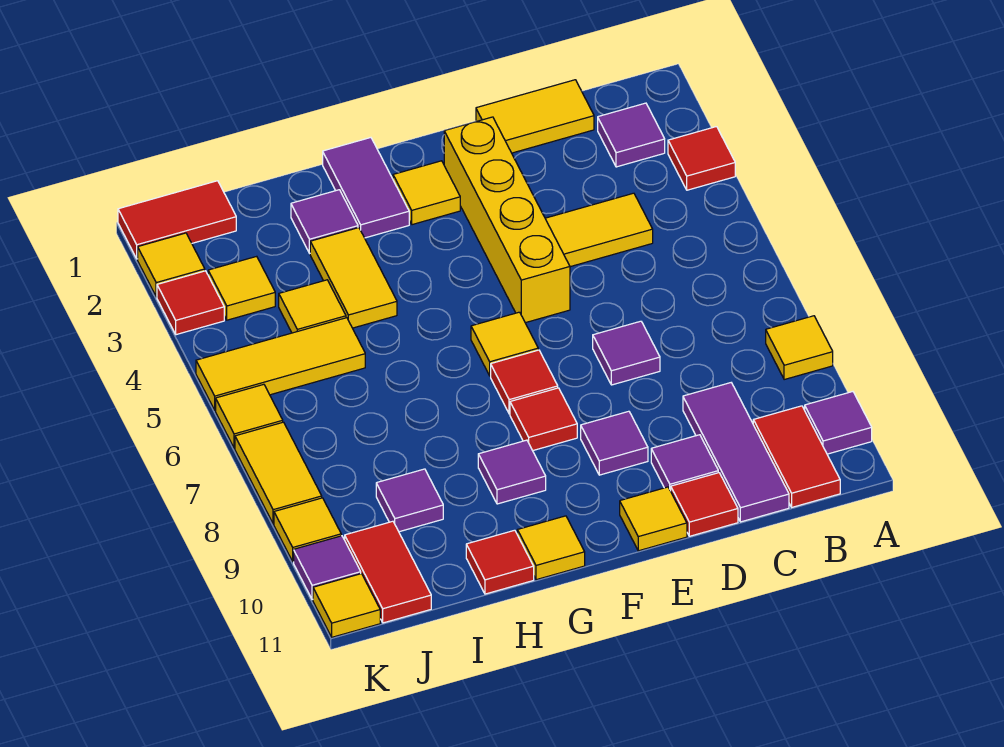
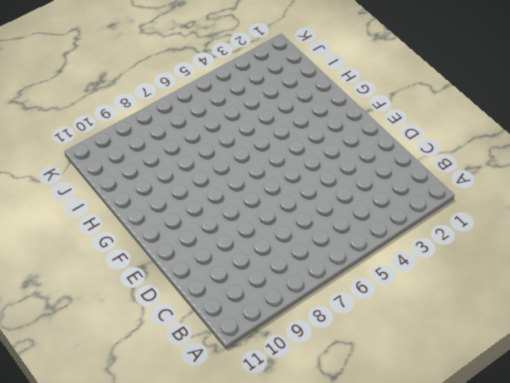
none -> red tile A3 level 1
none -> yellow tile A8 level 1
none -> purple tile A10 level 1
none -> purple tile B2 level 1

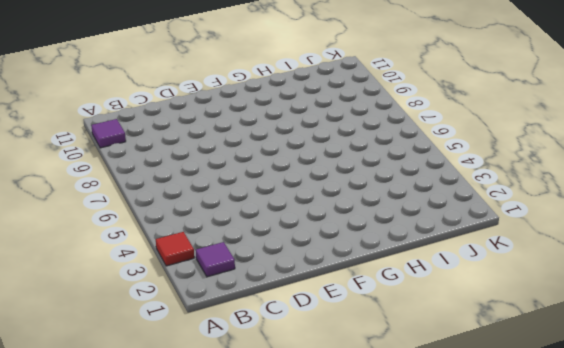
none -> yellow tile A8 level 1
none -> red tile B10:B11 level 1
none -> yellow tile C1:D1 level 1
none -> yellow tile C4:D4 level 1

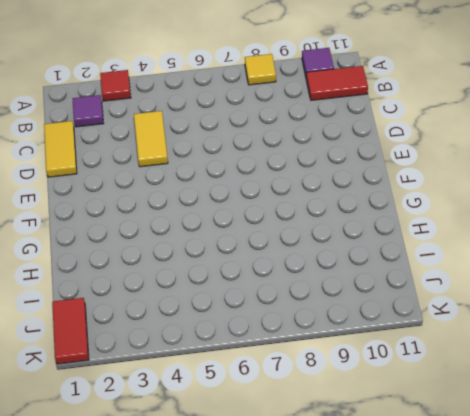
none -> purple tile C9:C11 level 1
none -> purple tile D7 level 1
none -> purple tile D10 level 1
none -> red tile D11 level 1

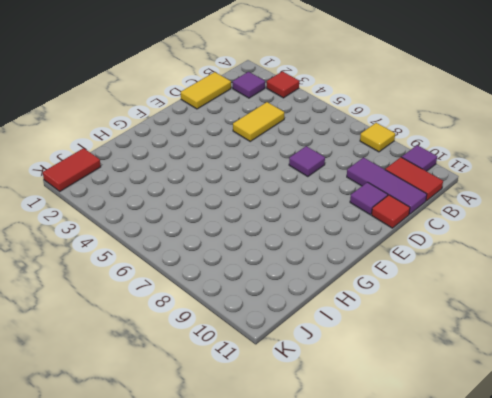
none -> yellow brick E2:E5 level 1
none -> purple tile E9 level 1
none -> yellow tile E11 level 1
none -> yellow tile F2 level 1

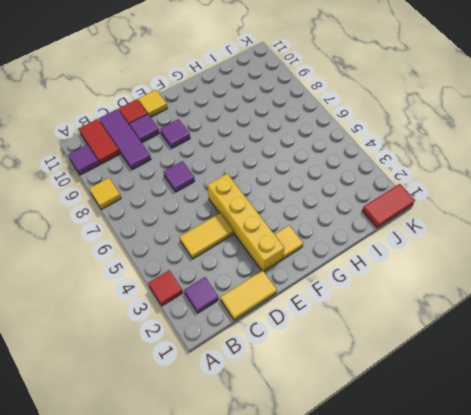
none -> yellow tile F6 level 1
none -> red tile F7 level 1
none -> red tile F8 level 1
none -> purple tile G1:G2 level 1

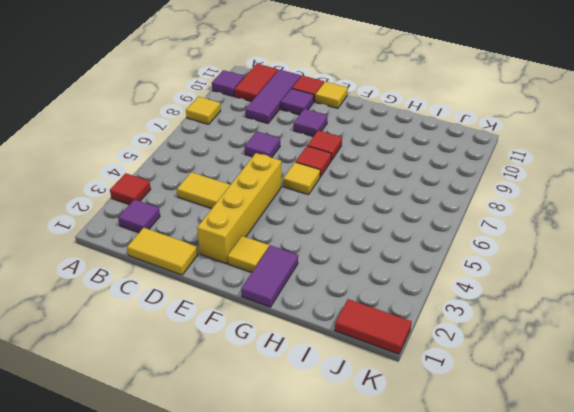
none -> purple tile G9 level 1
none -> yellow tile G11 level 1
none -> purple tile H2 level 1
none -> yellow tile H3:H4 level 1

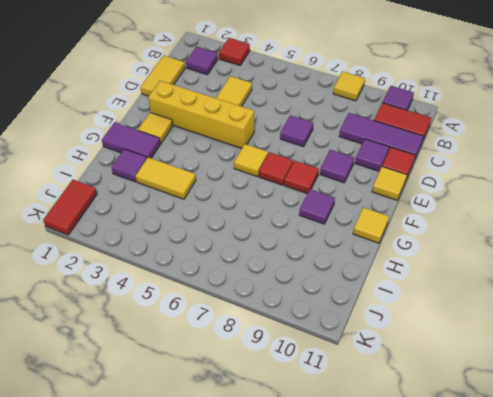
none -> red tile H11 level 1
none -> yellow tile I4 level 1
none -> yellow tile I5:K5 level 1
none -> purple tile I9 level 1

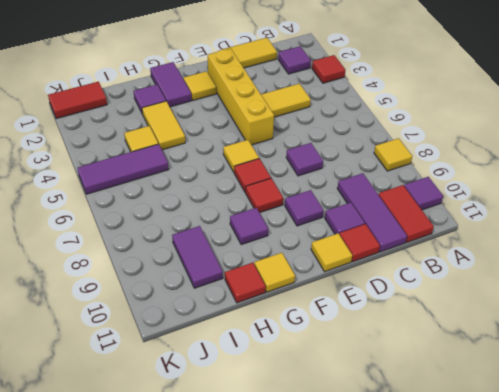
purple tile I5:K5 level 1 -> yellow tile I5:K5 level 1
purple tile I9:I10 level 1 -> purple tile I9 level 1
none -> yellow tile J3 level 1
none -> red tile J10:J11 level 1
none -> yellow tile K2 level 1
none -> red tile K3 level 1

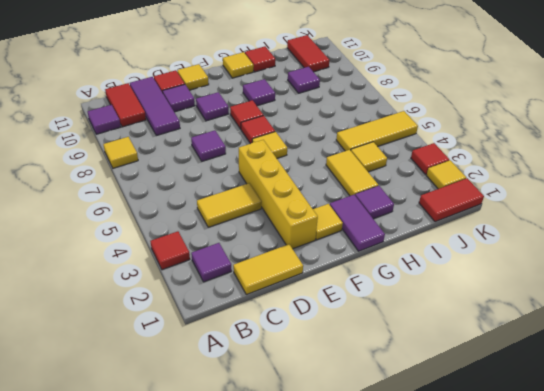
none -> yellow tile J3 level 1
none -> yellow tile K6 level 1
none -> yellow tile K7:K8 level 1
none -> yellow tile K9 level 1

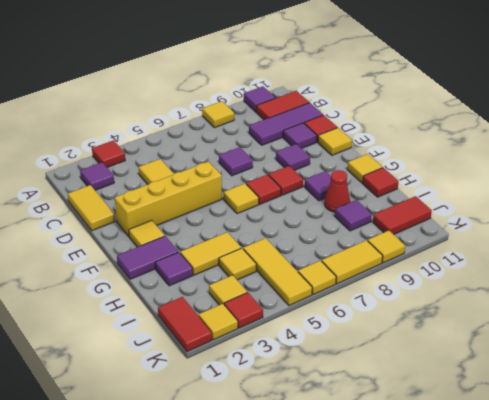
red cone H9 level 1 -> none
none -> purple tile K10 level 1
none -> yellow tile K11 level 1

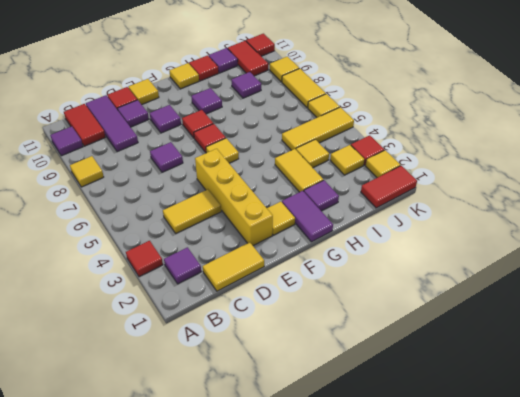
purple tile I11 level 1 -> purple tile K10 level 1
red tile K11 level 1 -> yellow tile K11 level 1

